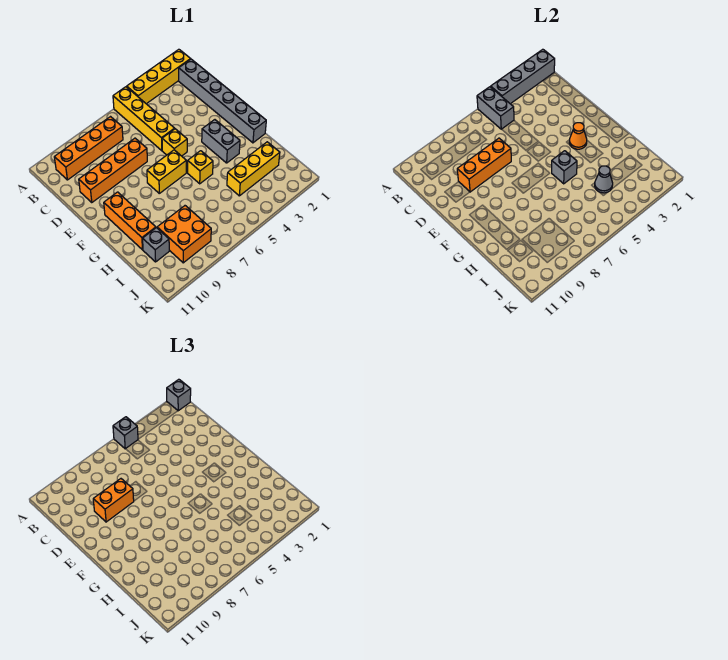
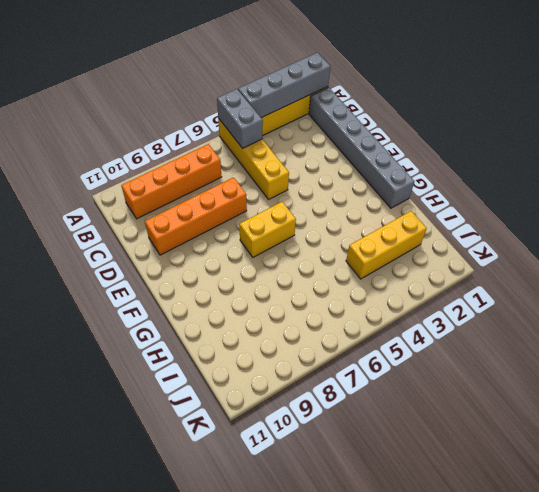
none -> yellow brick E5 level 1
none -> grey brick F3:G3 level 1
none -> orange brick F10:H10 level 1

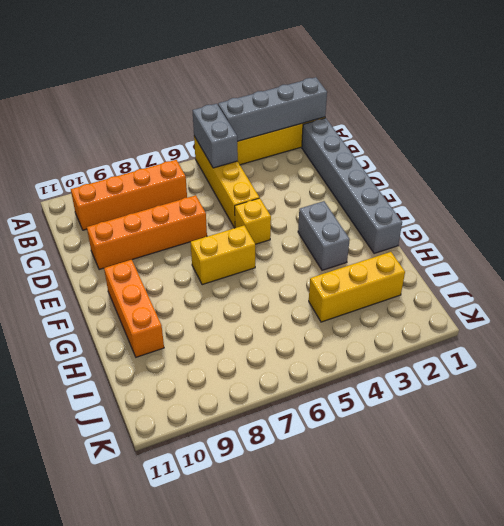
none -> yellow brick G5 level 1
none -> orange brick I8:J9 level 1
none -> grey brick I10 level 1

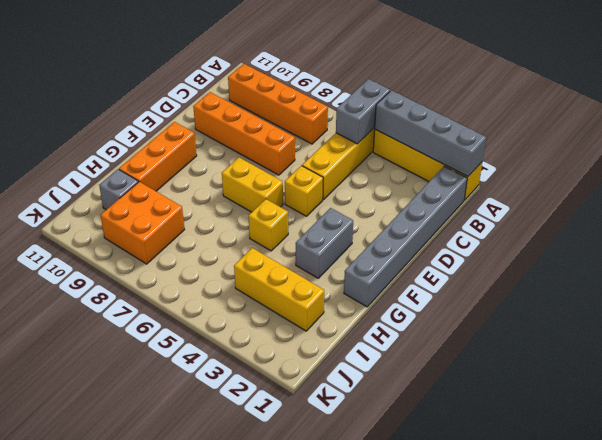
none -> orange brick D7:D9 level 2
none -> orange cone F3 level 2
none -> grey brick G5 level 2

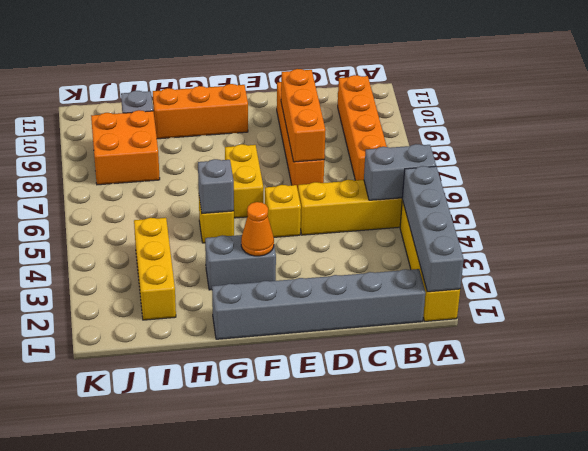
none -> grey cone I4 level 2
none -> grey brick A1 level 3
none -> grey brick A5 level 3

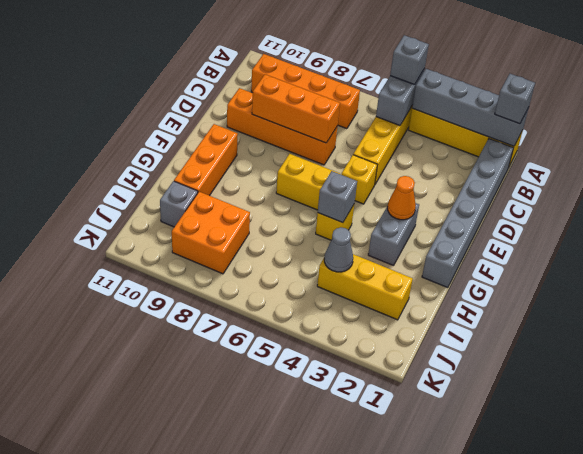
none -> orange brick D8:D9 level 3

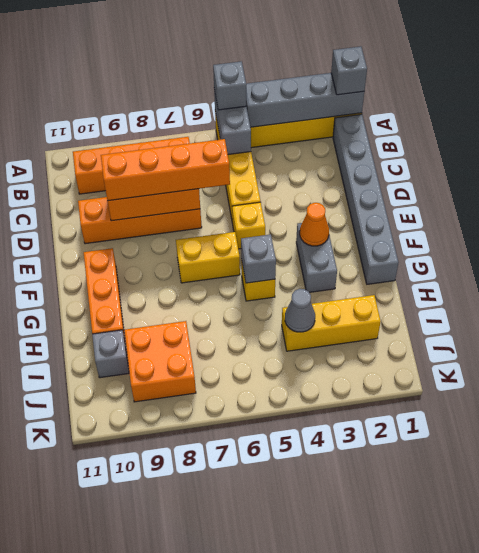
orange brick D6:D9 level 3 -> orange brick D8:D9 level 3

